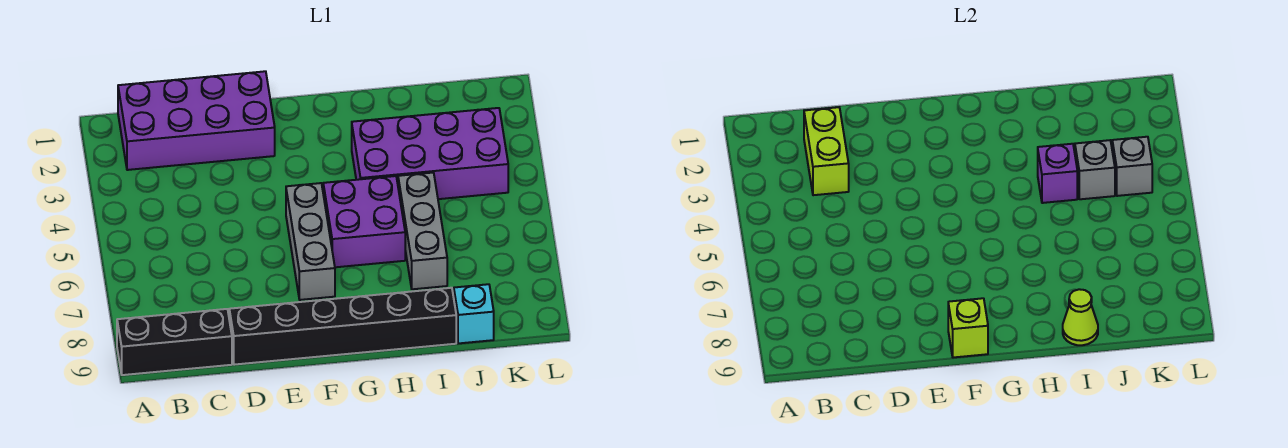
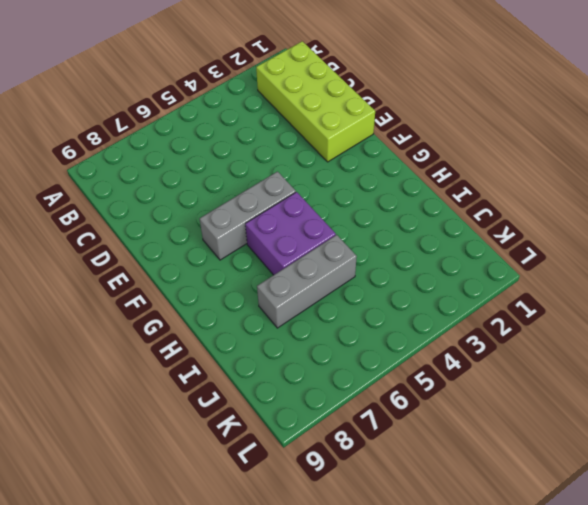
lime brick B1:E2 level 1 -> purple brick B1:E2 level 1
none -> black brick A9:C9 level 1
none -> black brick D9:I9 level 1
none -> purple brick H3:K4 level 1

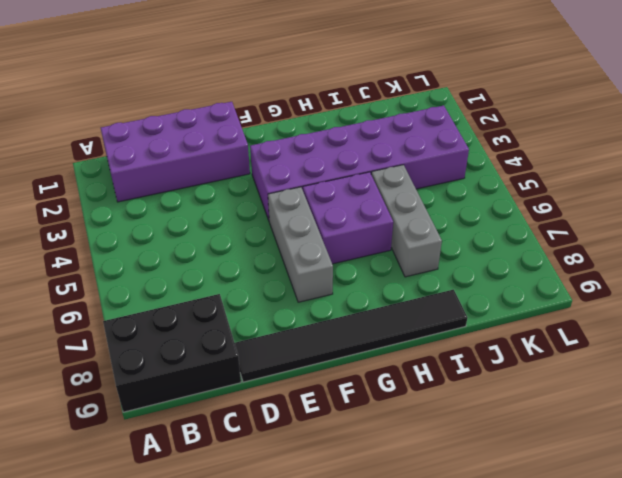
black brick A8:C9 level 1 -> black brick A9:C9 level 1
black tile D9:I9 level 1 -> black brick D9:I9 level 1
purple brick F3:K4 level 1 -> purple brick H3:K4 level 1
none -> cyan brick J9 level 1
none -> lime brick C2:C3 level 2
none -> lime brick F9 level 2

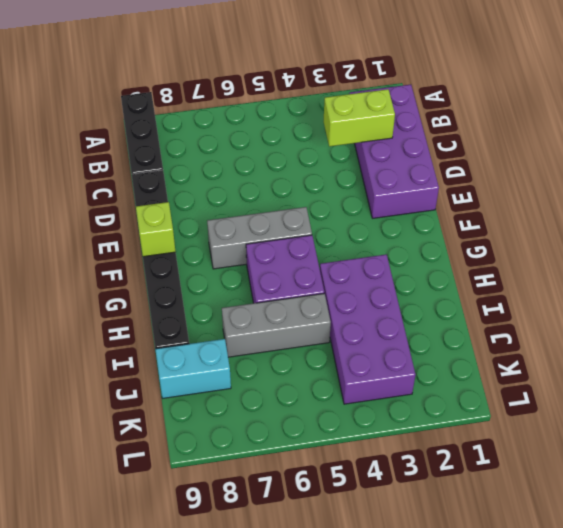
cyan brick J8:J9 level 1 -> cyan brick J9 level 1
none -> purple brick I4 level 2
none -> lime cone I9 level 2
none -> grey brick J4 level 2

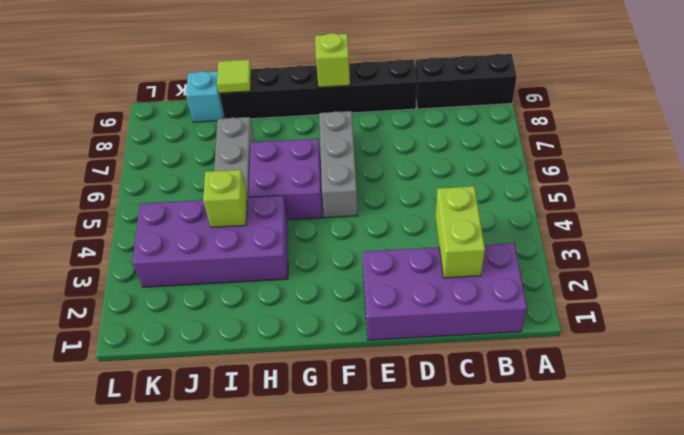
lime brick I4 level 2 -> purple brick I4 level 2
lime tile I9 level 2 -> lime cone I9 level 2
none -> grey brick J4 level 2
none -> grey brick K4 level 2

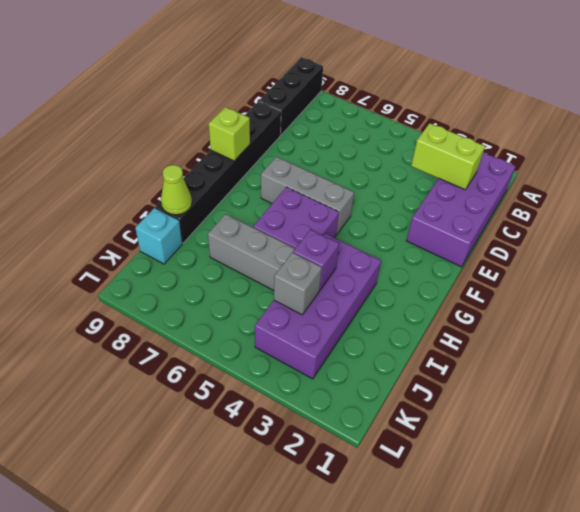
none -> grey brick K4 level 2

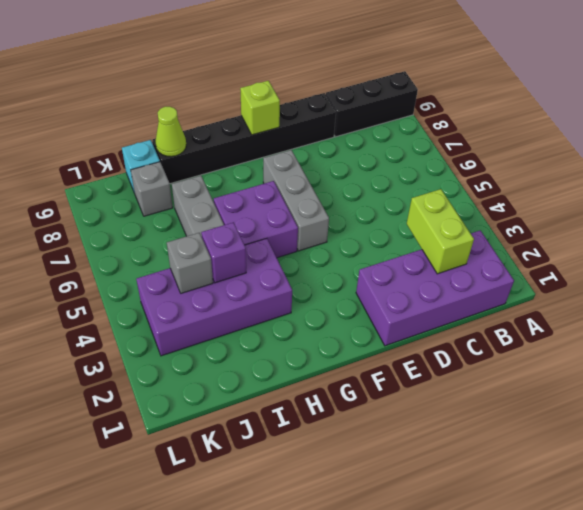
grey brick J8 level 1 -> grey brick K4 level 2

